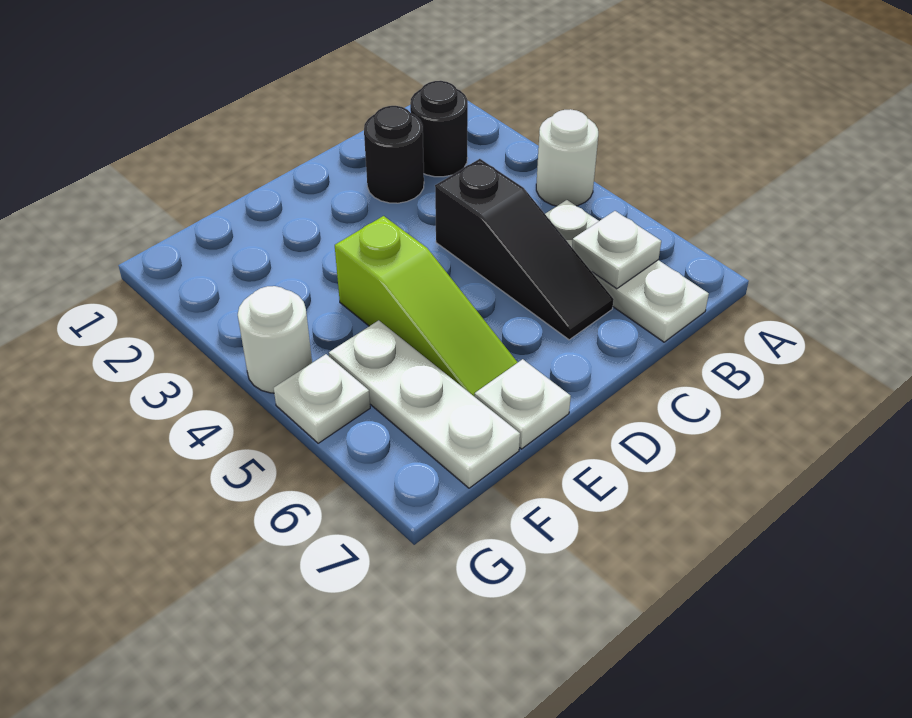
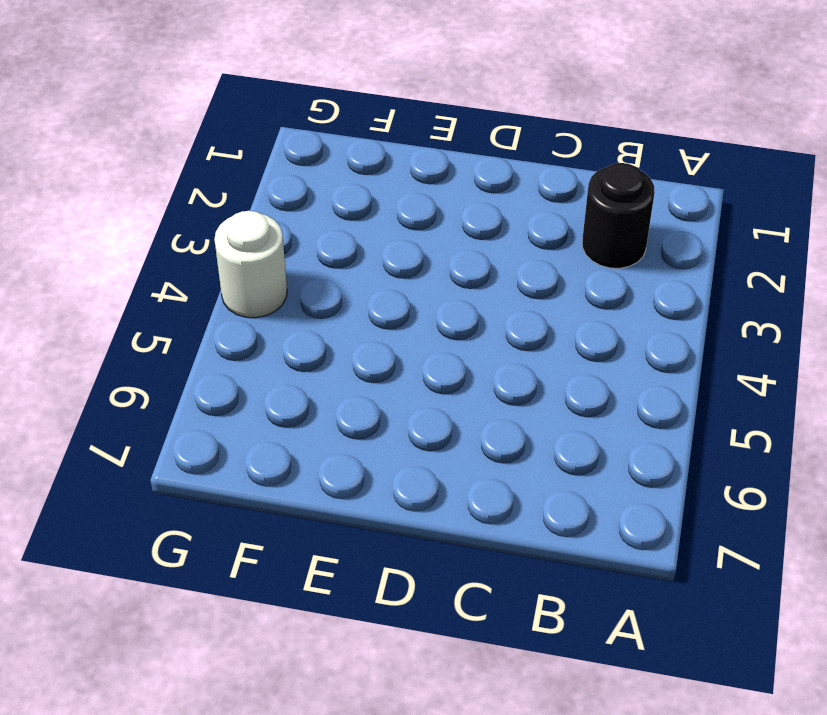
none -> white round brick A4 level 1
none -> white plate B5:B7 level 1

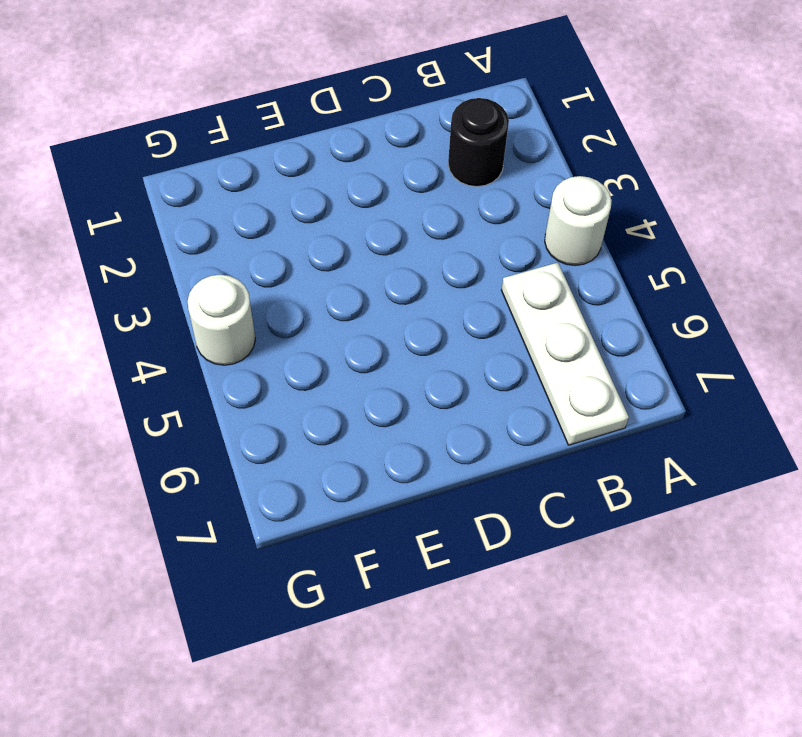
none -> black round brick C2 level 1
none -> black slope C4:C6 level 1 top 4

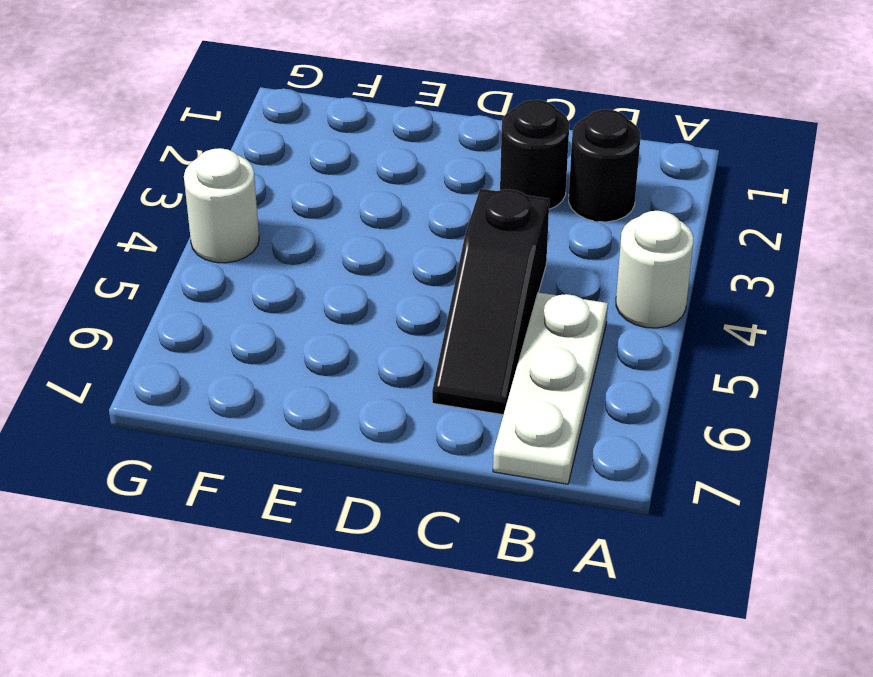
none -> lime slope E4:E6 level 1 top 4
none -> white plate E7 level 1

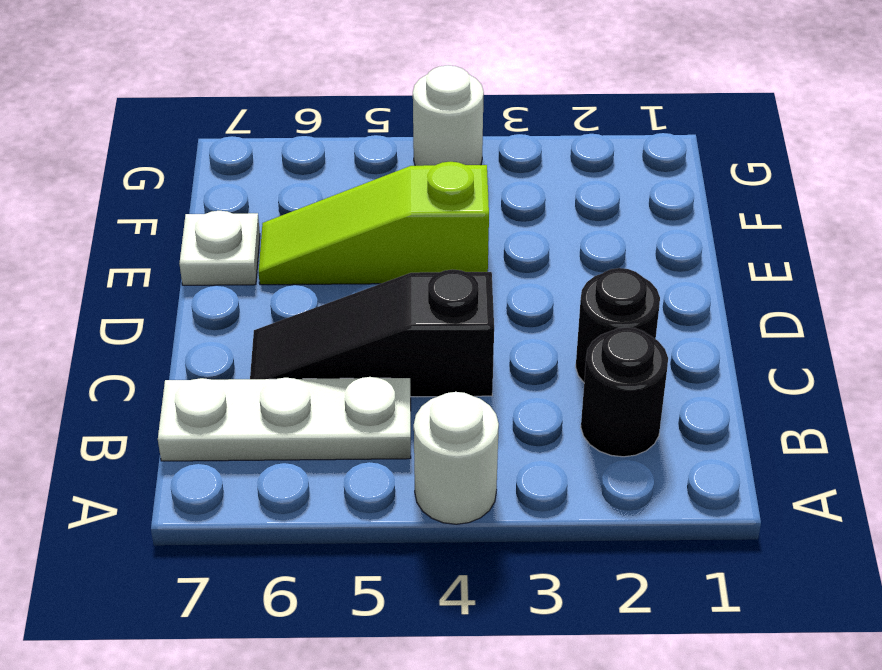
none -> white plate F5:F7 level 1
none -> white plate G5 level 1

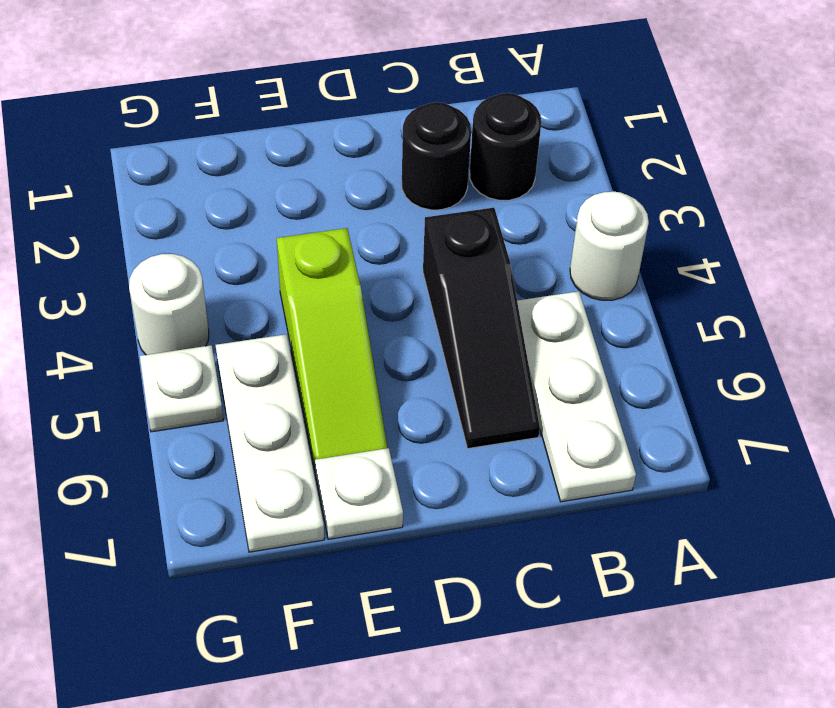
none -> white plate B6 level 2

